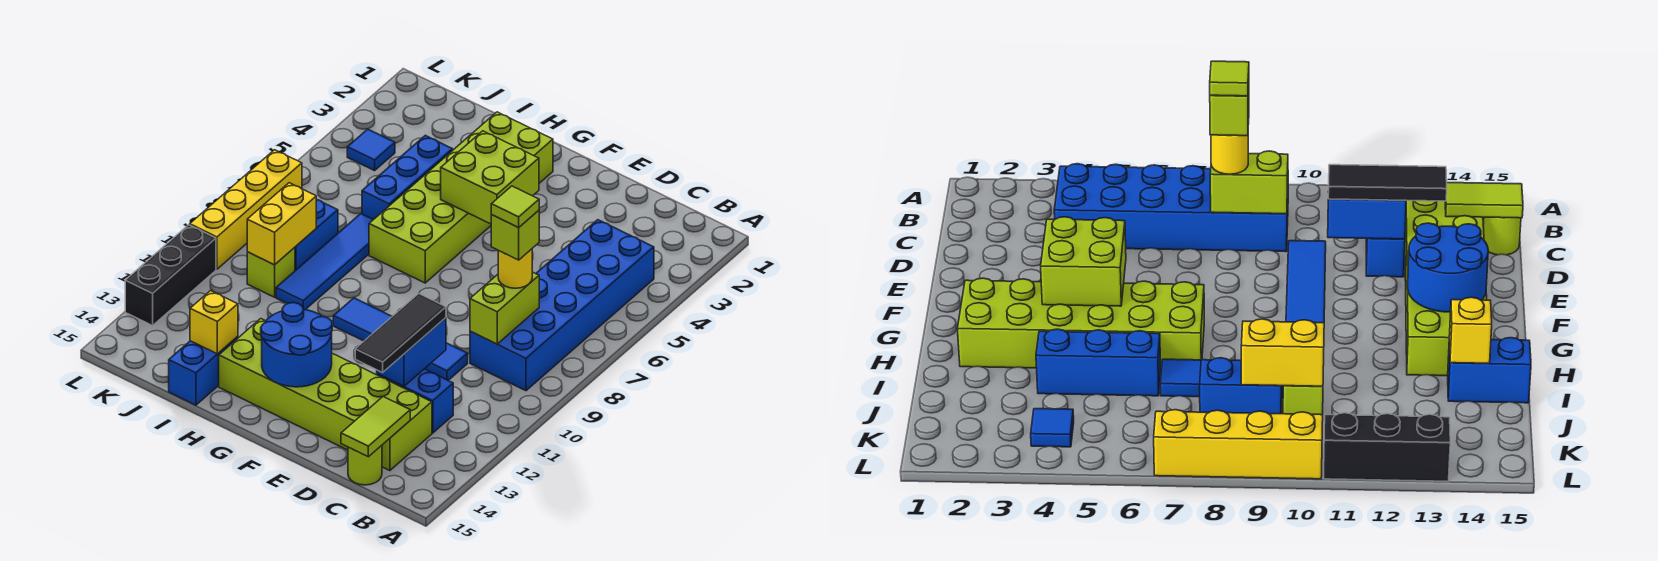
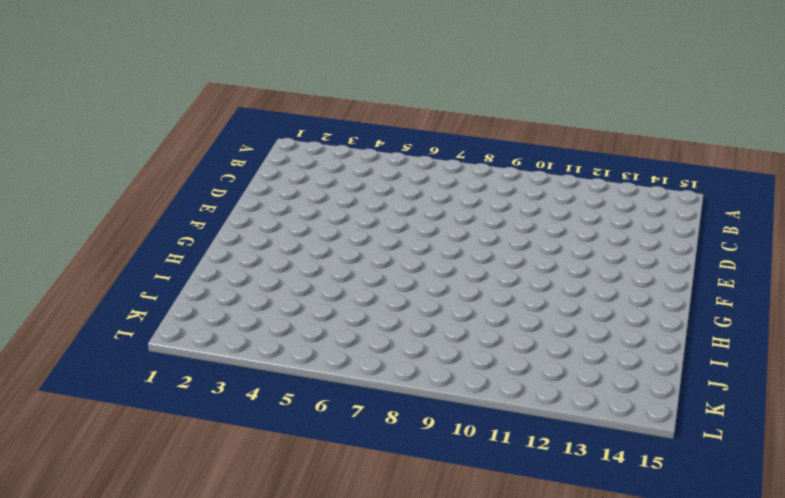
none -> blue brick B4:C9 level 1
none -> blue brick C12:D12 level 1
none -> lime brick C13:H14 level 1

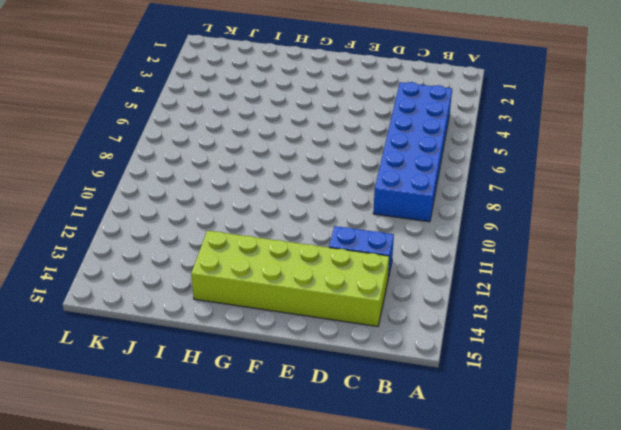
none -> lime round brick C15 level 1
none -> blue tile D10:G10 level 1
none -> lime brick G2:H7 level 1

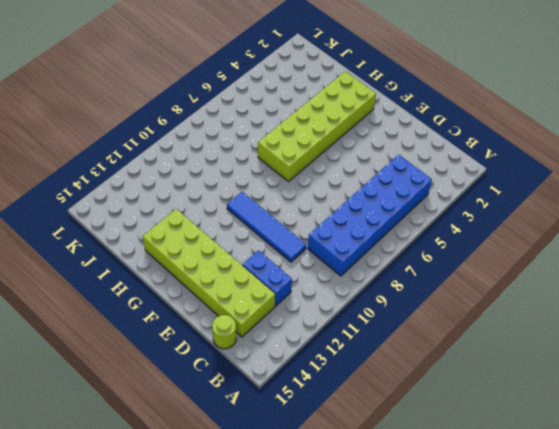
none -> blue brick I4:I6 level 1
none -> blue tile I7:I10 level 1
none -> blue brick I14:I15 level 1

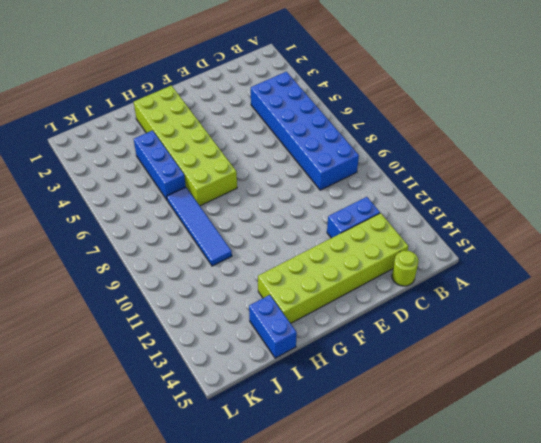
none -> blue tile D10:G10 level 1
none -> blue brick J8:J9 level 1
none -> lime brick J10 level 1

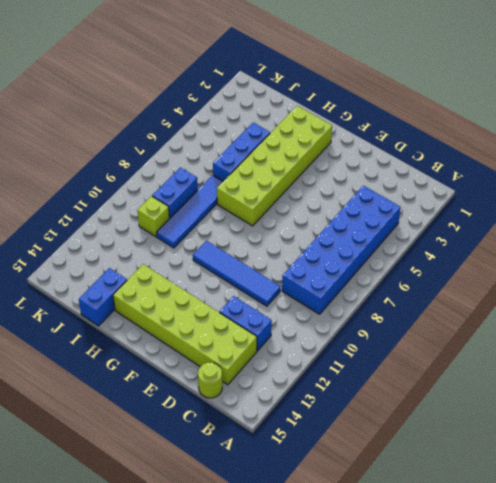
none -> blue tile K4 level 1
none -> yellow brick L7:L10 level 1
none -> black brick L11:L13 level 1

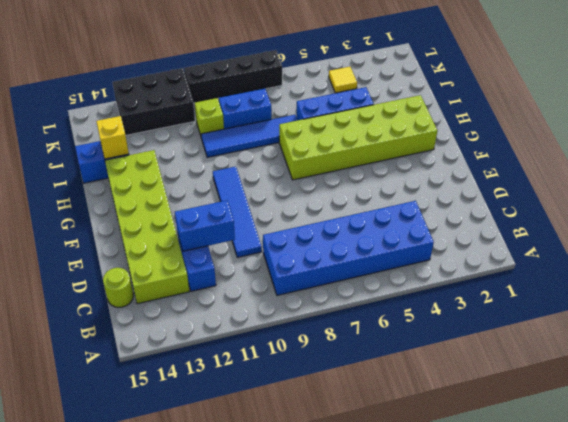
yellow tile K4 level 1 -> blue tile K4 level 1
black brick K11:L13 level 1 -> black brick L11:L13 level 1
black brick L7:L10 level 1 -> yellow brick L7:L10 level 1
none -> lime brick C8:C9 level 2
none -> lime tile C14:C15 level 2
none -> lime brick F4:G5 level 2

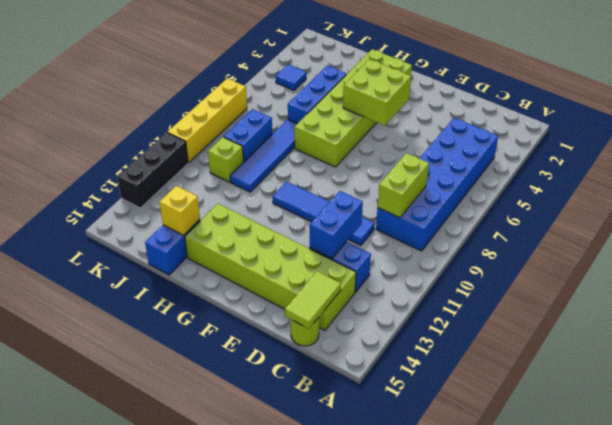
none -> blue round brick F13:G14 level 2
none -> yellow brick J9:J10 level 2
none -> yellow round brick C8 level 3

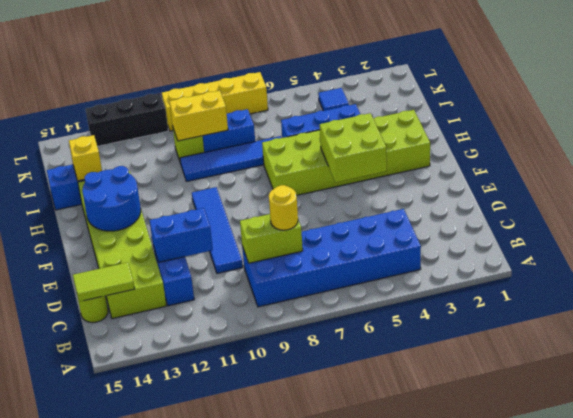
none -> black tile D11:D13 level 3
none -> lime brick C8 level 4
none -> lime tile C8 level 5

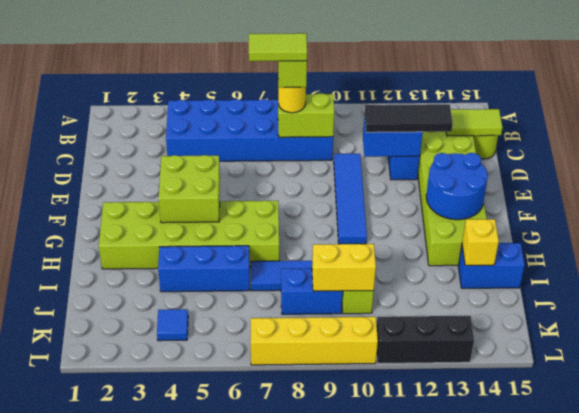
lime tile C7:C8 level 5 -> lime tile C8 level 5

